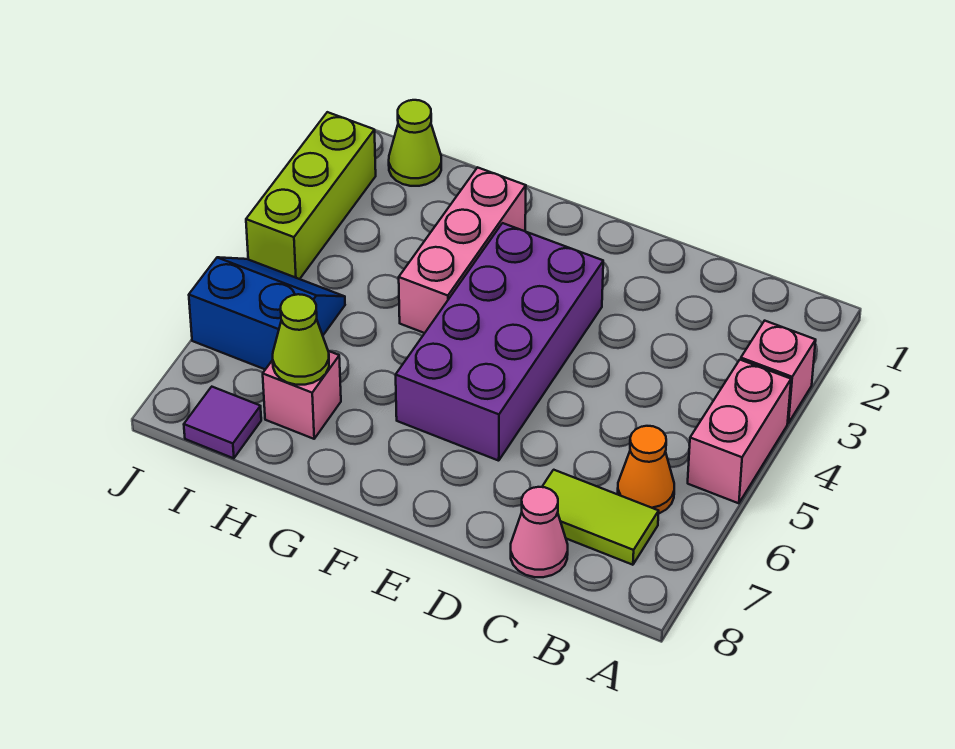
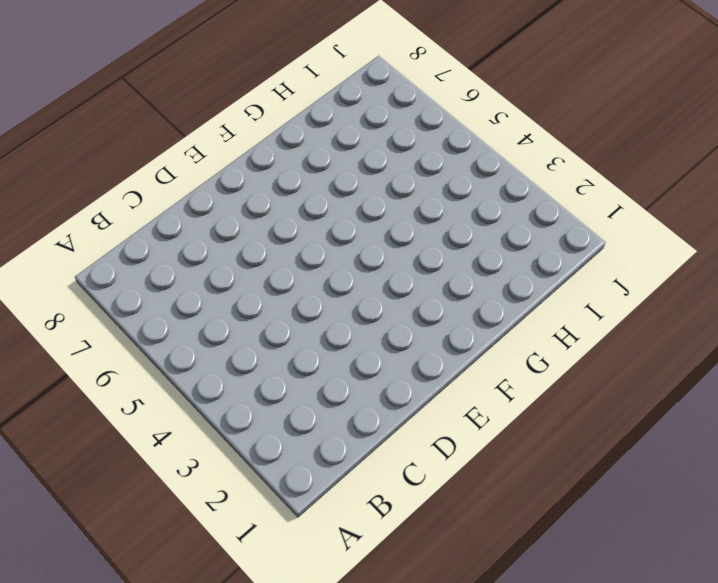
none -> pink brick A3 level 1
none -> pink brick A4:A5 level 1
none -> orange cone B6 level 1

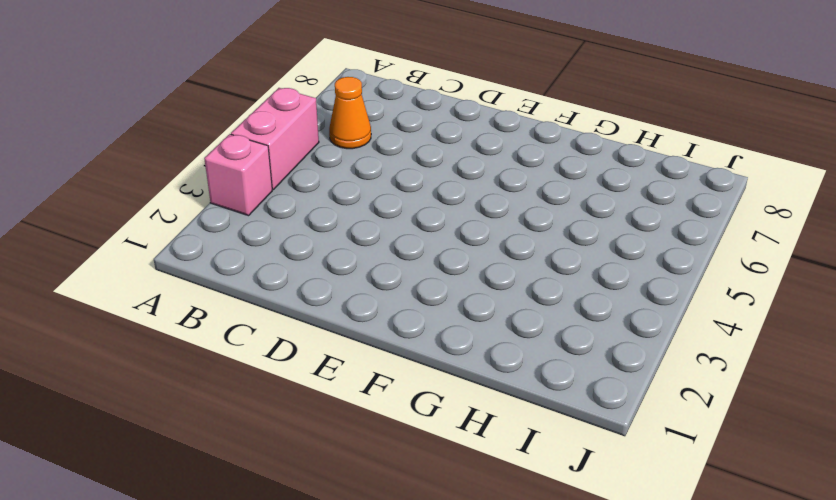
none -> lime tile B7:C7 level 1
none -> pink cone C8 level 1
none -> purple brick E3:F6 level 1

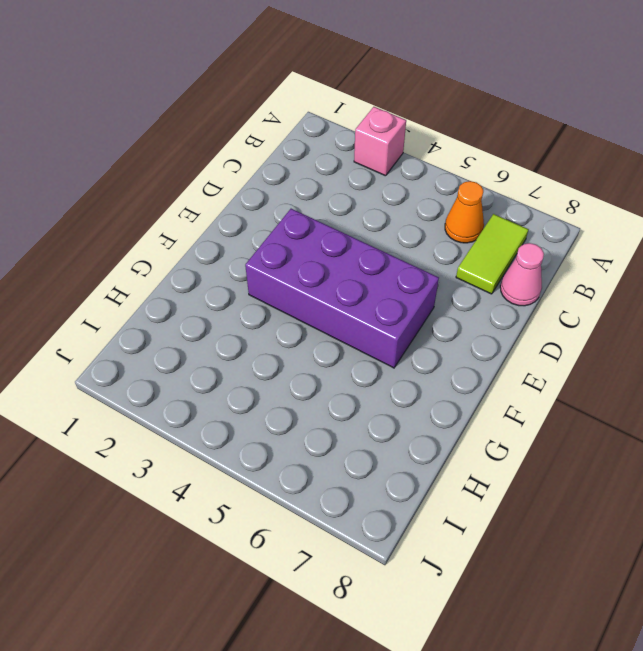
none -> pink brick A4:A5 level 1
none -> pink brick G2:G4 level 1
none -> pink brick H7 level 1

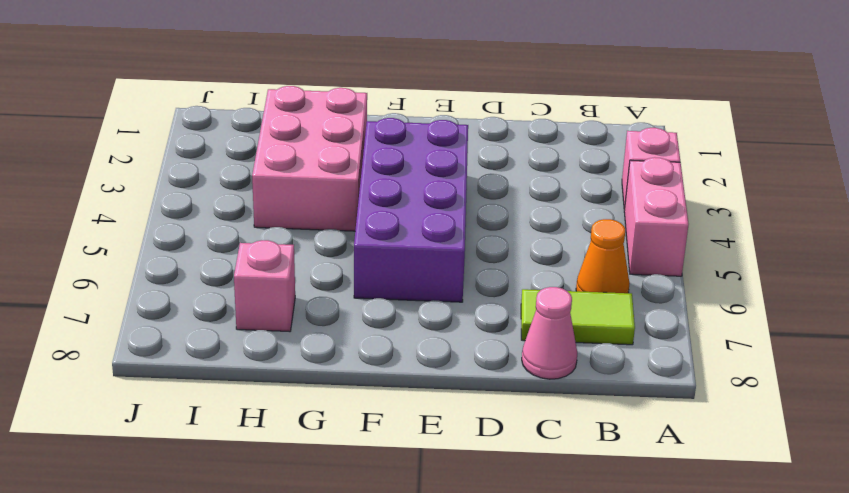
pink brick G2:H4 level 1 -> pink brick G2:G4 level 1
none -> lime cone I1 level 1
none -> blue slope I5:J6 level 1 top 6
none -> purple tile I8 level 1

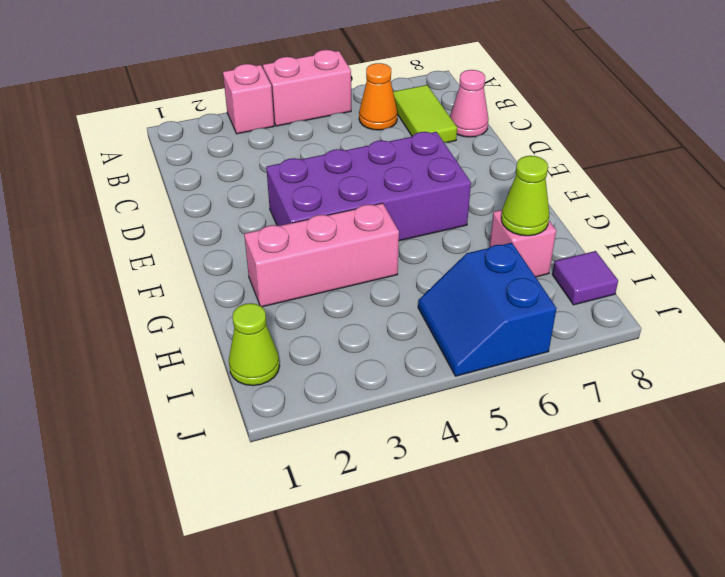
none -> lime brick J2:J4 level 1

